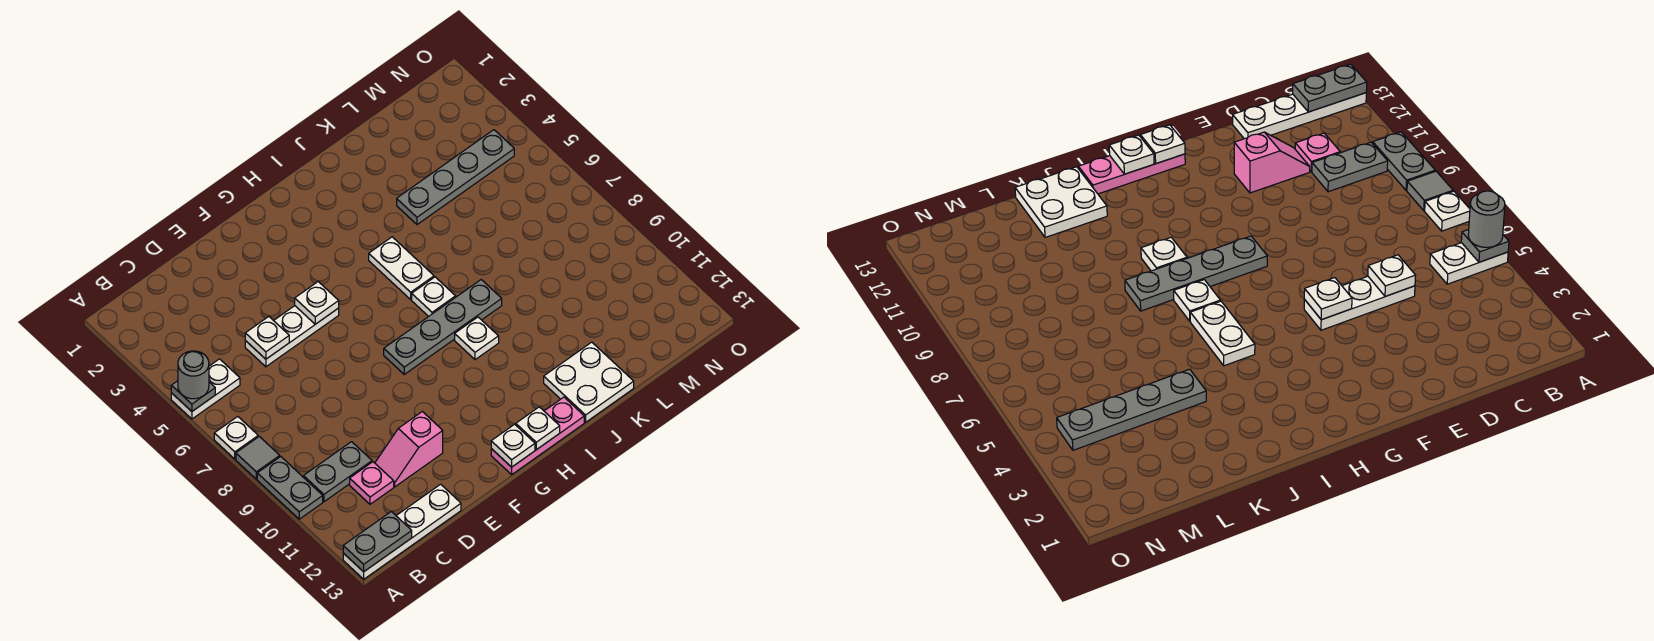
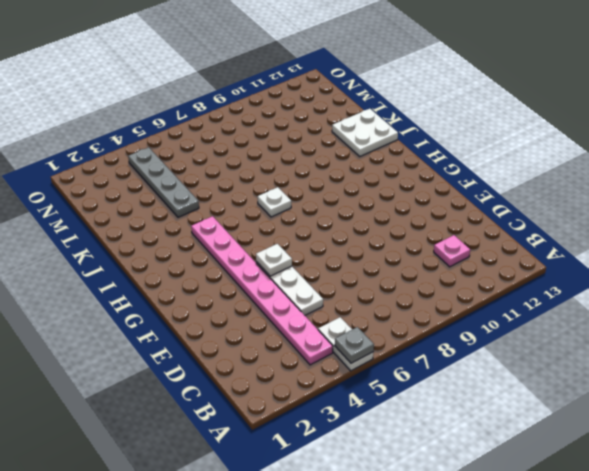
pink plate B4:I4 level 1 -> none
none -> white plate A7 level 1
none -> grey tile A8 level 1
none -> grey plate A9:A10 level 1

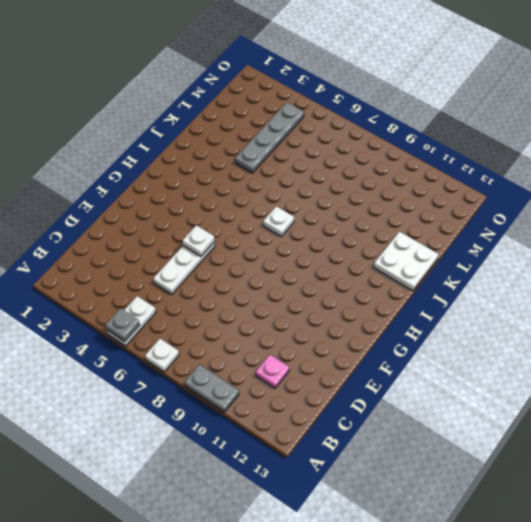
none -> grey tile A8 level 1
none -> white plate A13:D13 level 1
none -> grey plate B10:C10 level 1

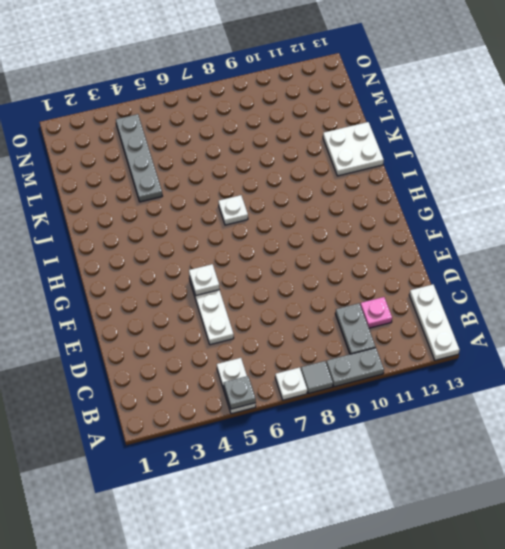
white plate A13:C13 level 1 -> white plate A13:D13 level 1
none -> pink slope D11:E11 level 1 top E
none -> grey plate G8:J8 level 1
none -> pink plate G13:I13 level 1

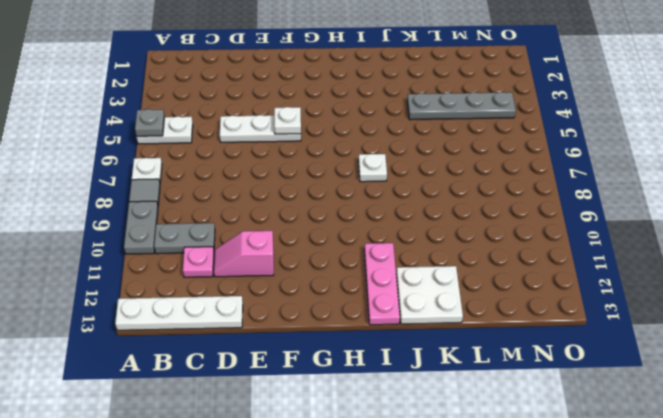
pink plate I11:I13 level 1 -> pink plate G13:I13 level 1
none -> grey plate G8:J8 level 1
none -> white plate I5:I6 level 1
none -> white plate I9 level 1

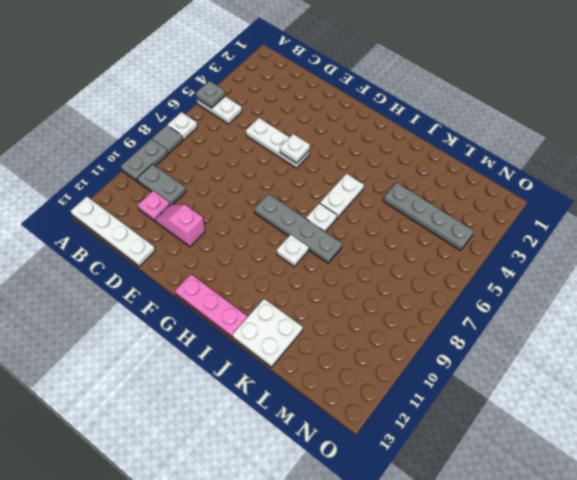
none -> grey plate A13:B13 level 2
none -> white plate D5 level 2
none -> white plate G13 level 2

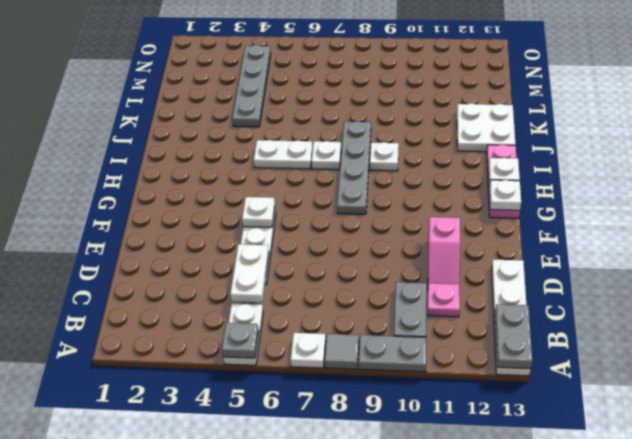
white plate C5:D5 level 2 -> white plate D5 level 2
none -> grey round brick A5 level 3

